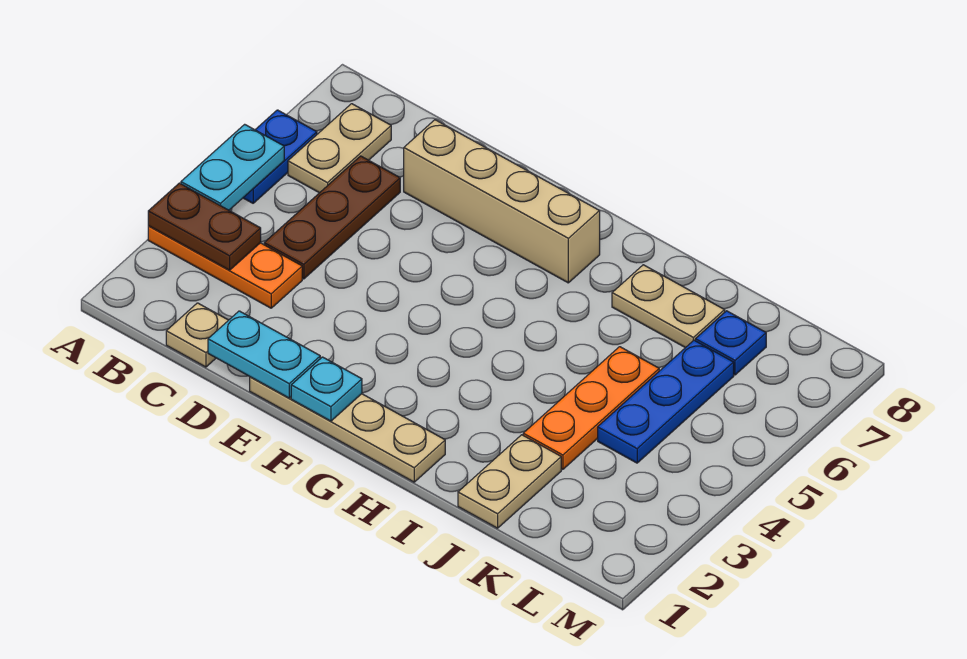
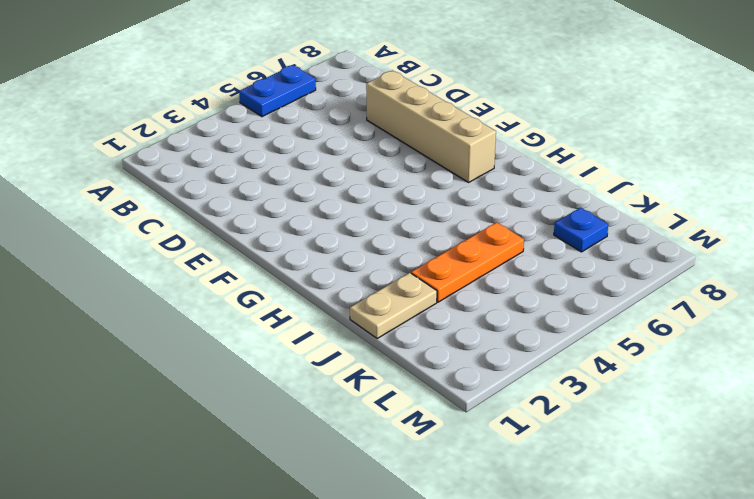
none -> orange plate A3:C3 level 1
none -> tan plate B6:B7 level 1
none -> tan plate C1 level 1

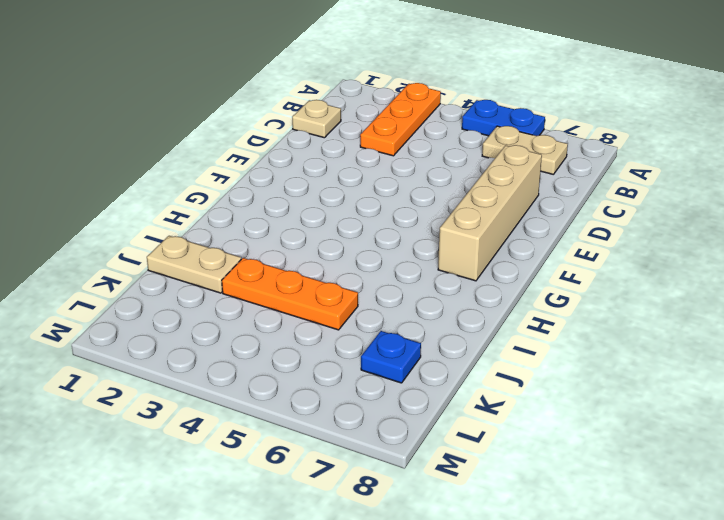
none -> brown plate C4:C6 level 1
none -> tan plate E1:H1 level 1
none -> tan plate I7:J7 level 1

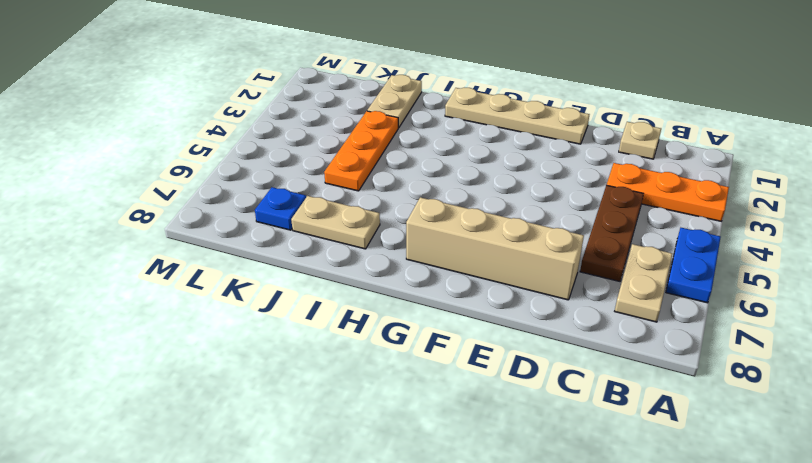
none -> blue plate K4:K6 level 1
none -> brown plate A3:B3 level 2
none -> cyan plate A4:A5 level 2

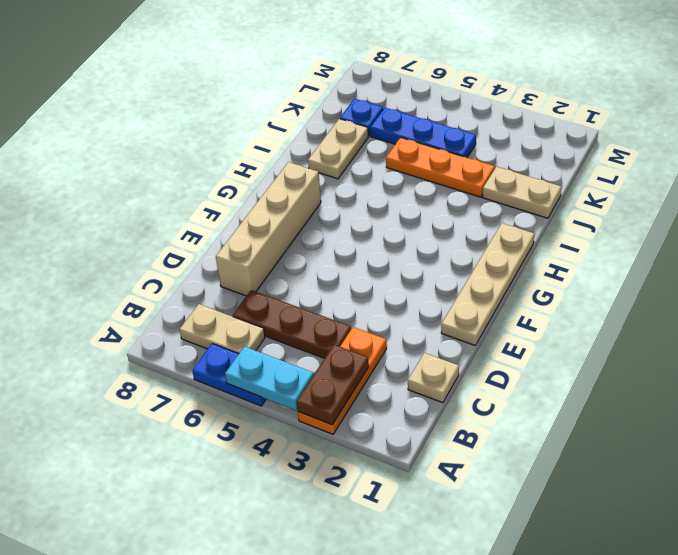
none -> cyan plate D1:E1 level 2
none -> cyan plate F1 level 2

